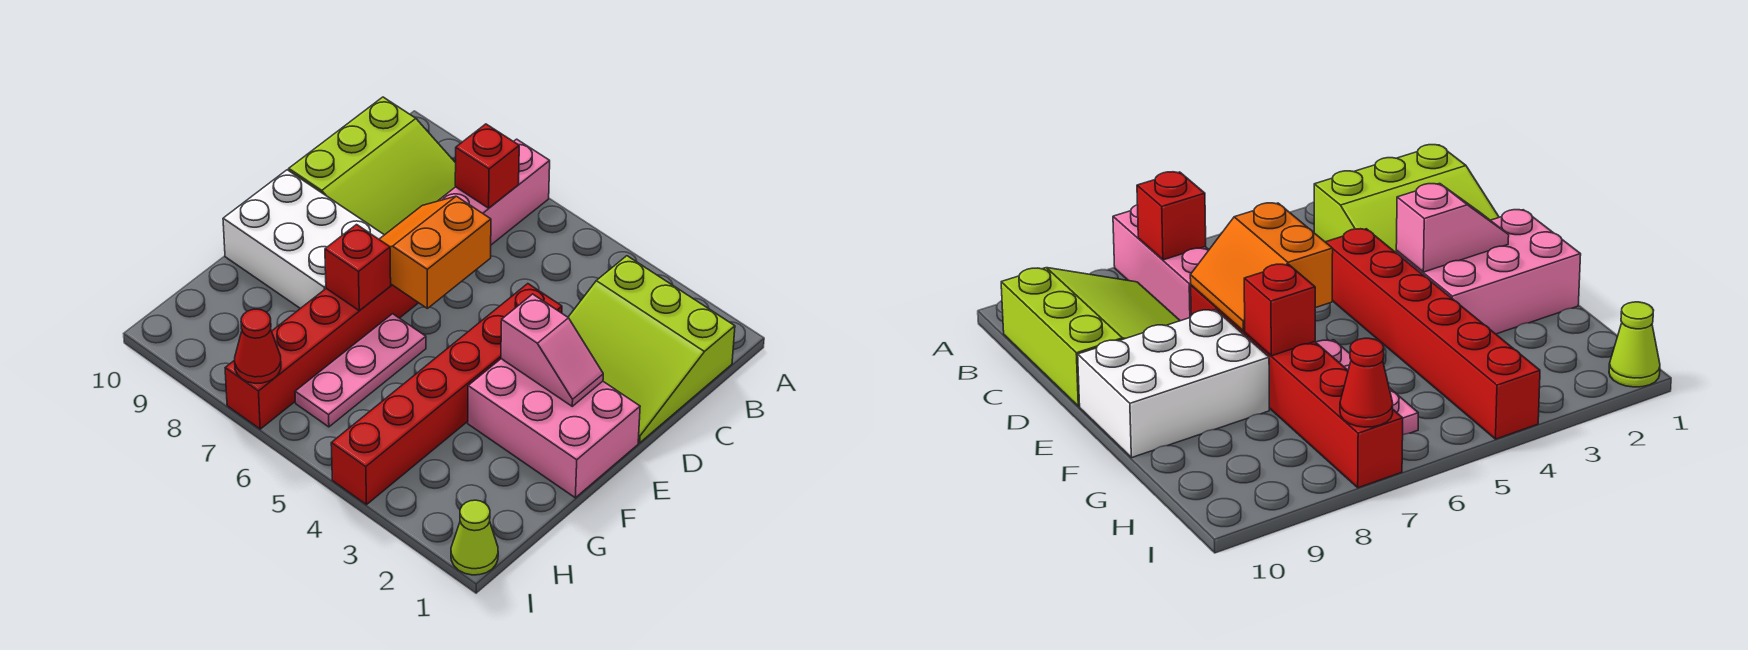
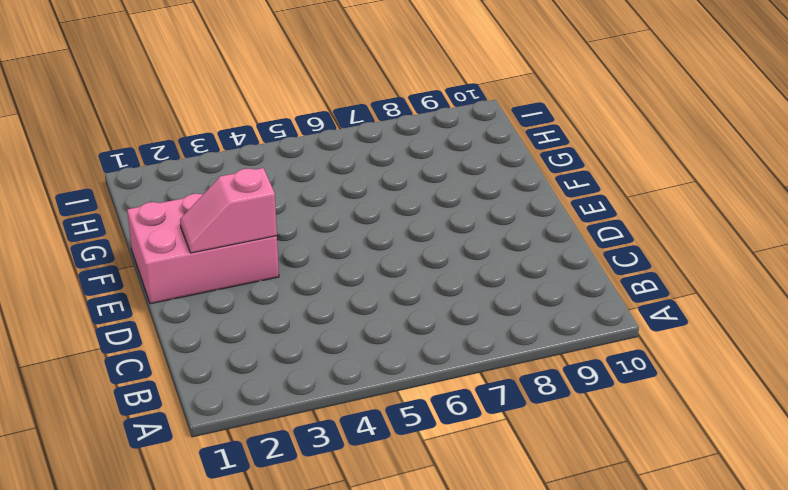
none -> pink brick A7:C7 level 1
none -> lime slope B1:D3 level 1 top B
none -> lime slope B8:D10 level 1 top 10

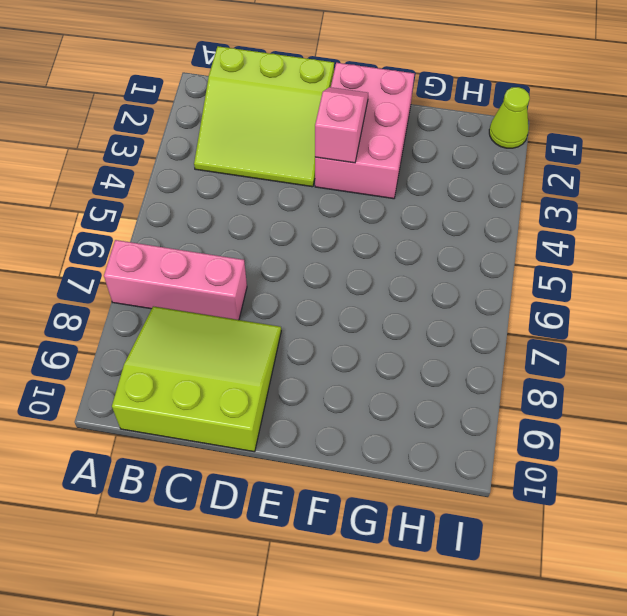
lime slope B1:D3 level 1 top 1 -> lime slope B1:D3 level 1 top B
none -> red brick D4:I4 level 1
none -> red brick D7:I7 level 1
none -> white brick E8:F10 level 1

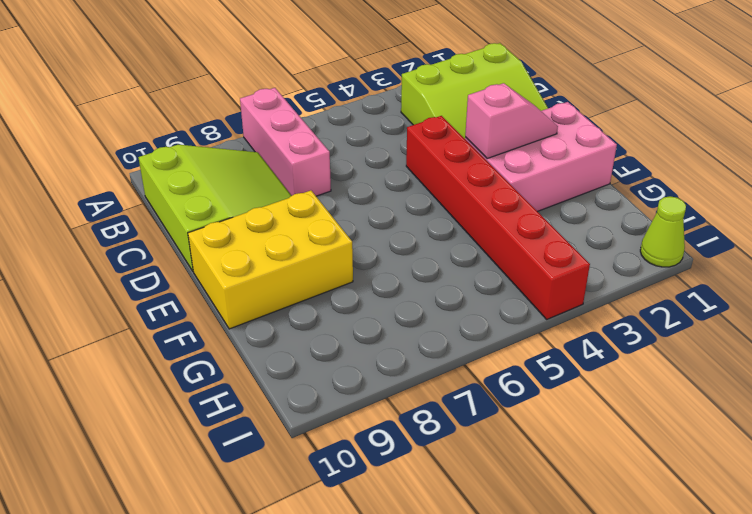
yellow brick E8:F10 level 1 -> white brick E8:F10 level 1
none -> red brick D7:I7 level 1
none -> pink plate F6:H6 level 1
none -> red brick B7 level 2

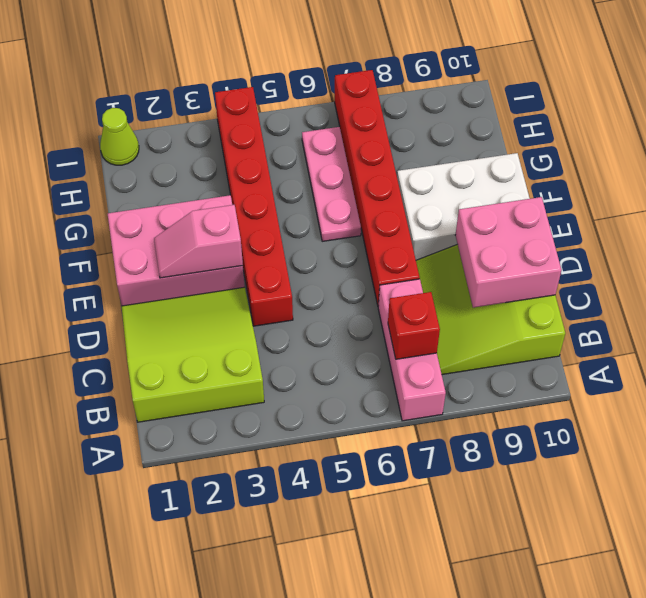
pink brick C9:D10 level 2 -> none
none -> orange slope D6:E7 level 2 top 6
none -> red brick F7 level 2
none -> red cone I7 level 2

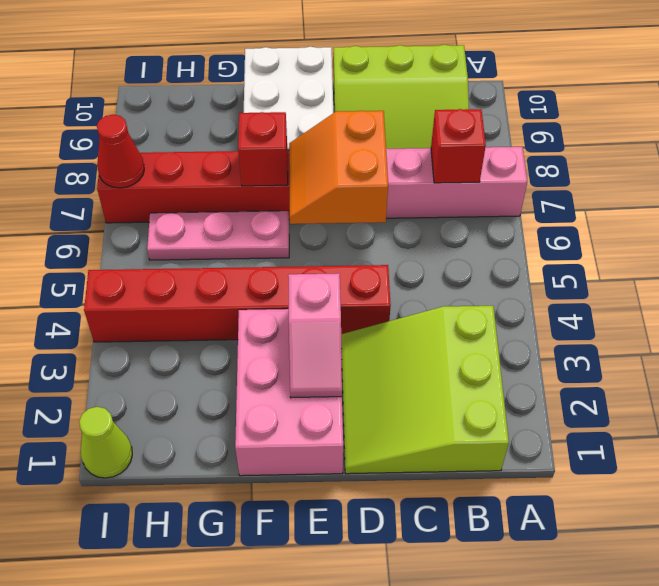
orange slope D6:E7 level 2 top D -> orange slope D6:E7 level 2 top 6

